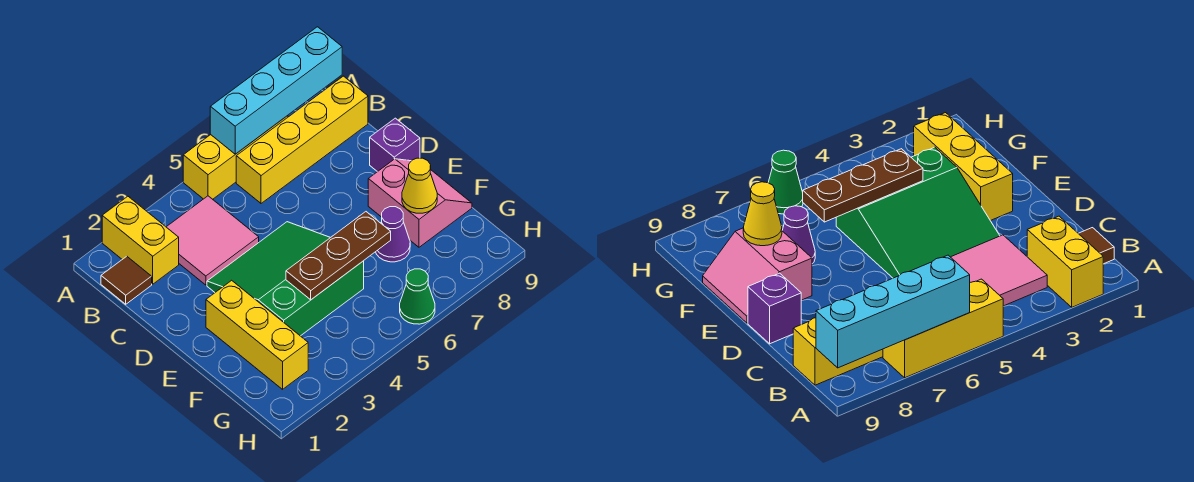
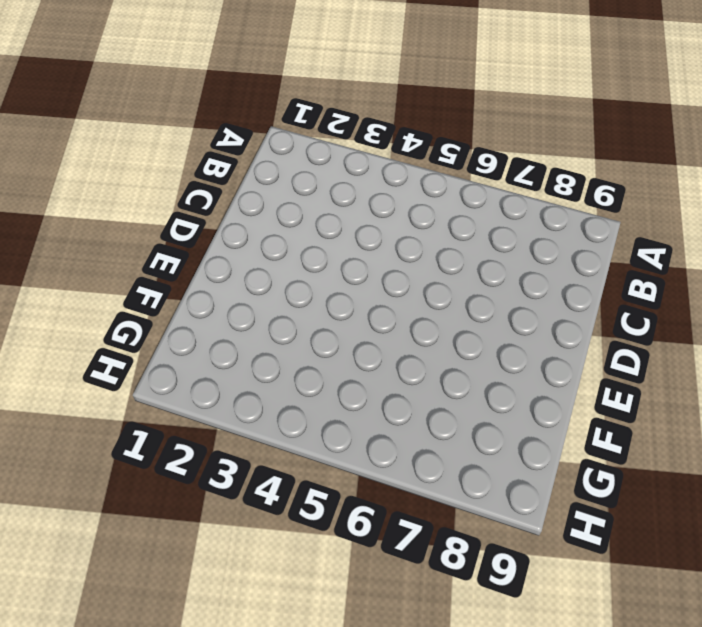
none -> yellow brick A2:B2 level 1
none -> yellow brick A5:A7 level 1
none -> brown tile B1 level 1

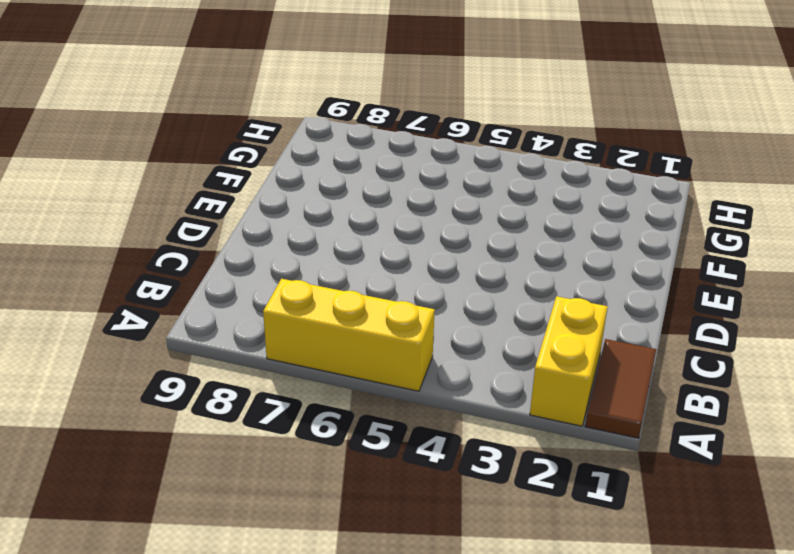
brown tile A1:B1 level 1 -> brown tile B1 level 1
none -> pink tile B3:C4 level 1
none -> yellow brick B6:B9 level 1
none -> green slope D3:F5 level 1 top F

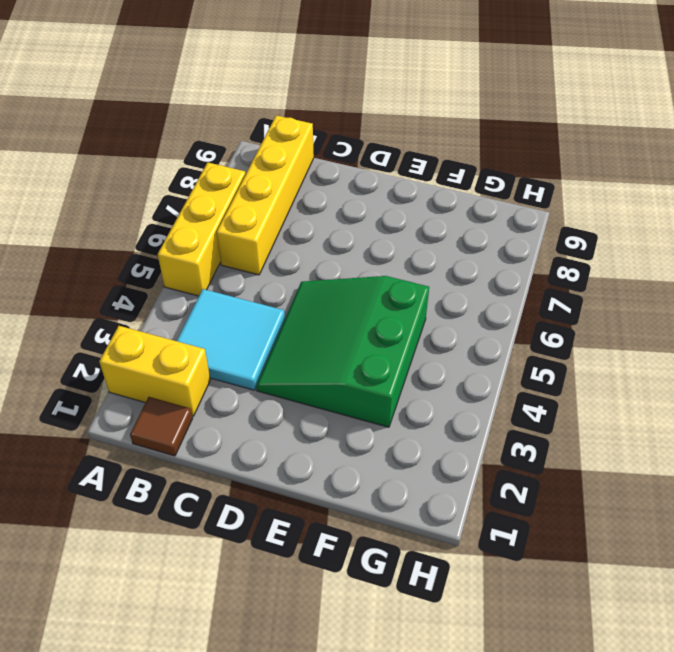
cyan tile B3:C4 level 1 -> pink tile B3:C4 level 1
none -> purple brick D9 level 1
none -> yellow brick E2:G2 level 1
none -> pink slope E8:F9 level 1 top 8

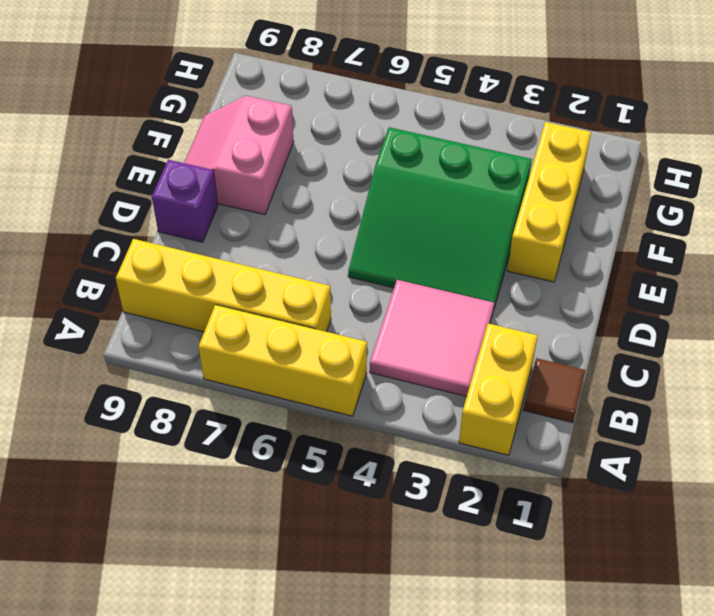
none -> purple cone F7 level 1
none -> green cone H6 level 1
none -> cyan brick A6:A9 level 2

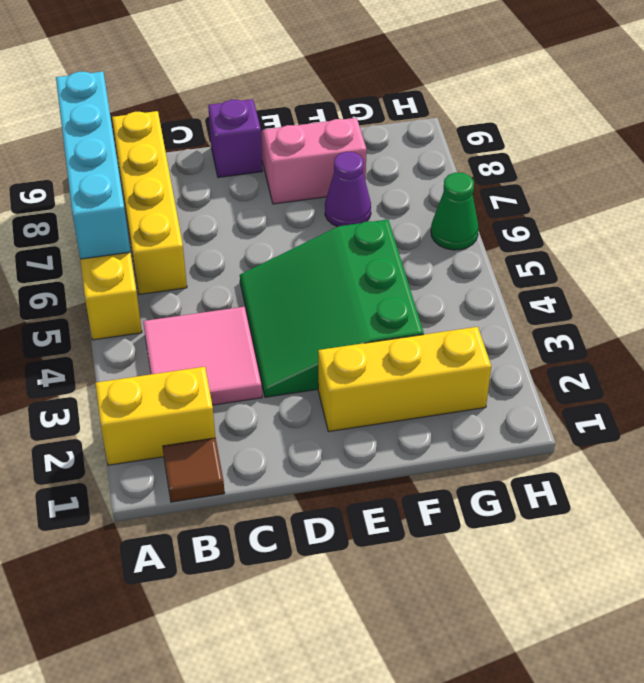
none -> brown plate F4:F6 level 2
none -> yellow cone F8 level 2

